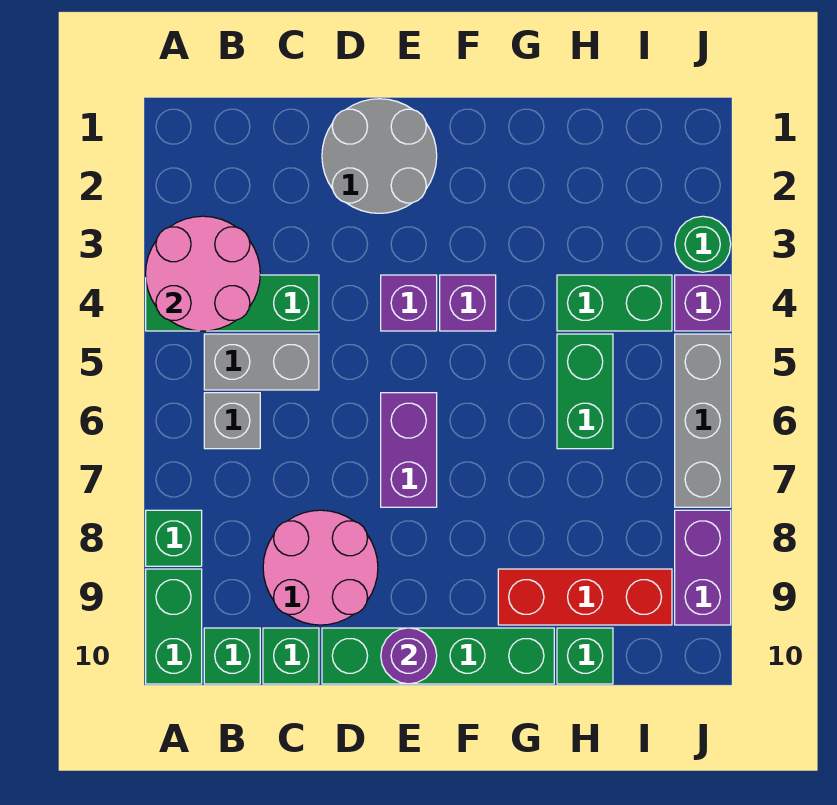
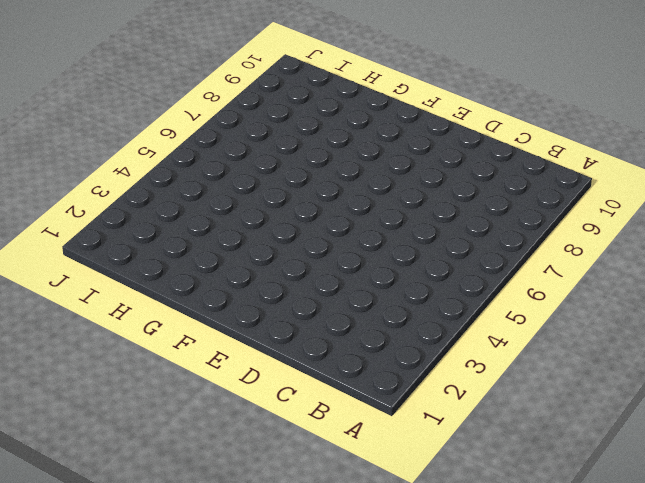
none -> green brick A4:C4 level 1
none -> green brick A8 level 1
none -> green brick A9:A10 level 1

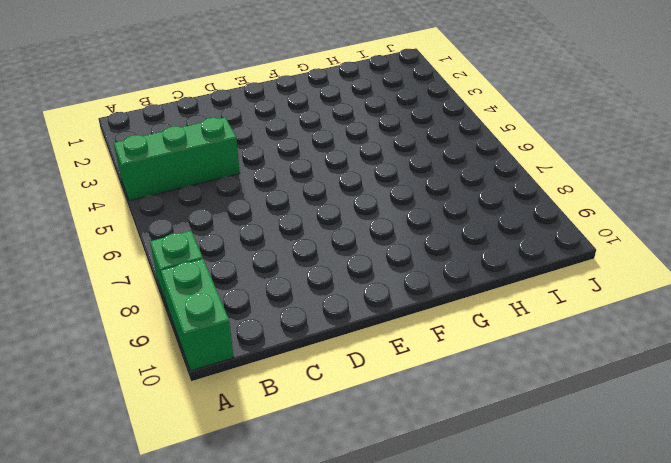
none -> grey brick B5:C5 level 1
none -> grey brick B6 level 1
none -> green brick B10 level 1

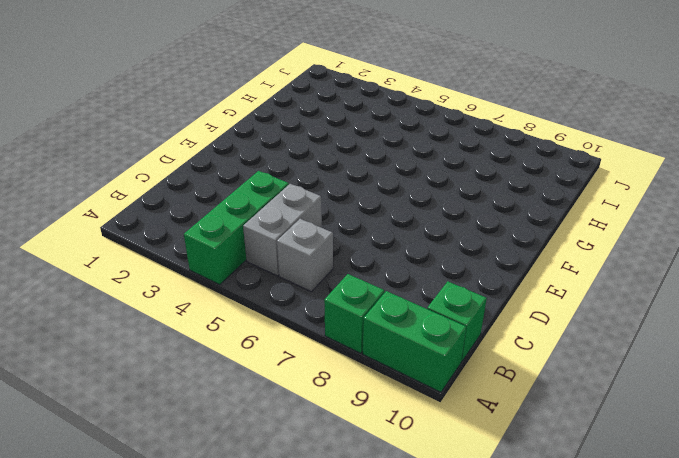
none -> pink round brick C8:D9 level 1
none -> green brick C10 level 1
none -> grey round brick D1:E2 level 1

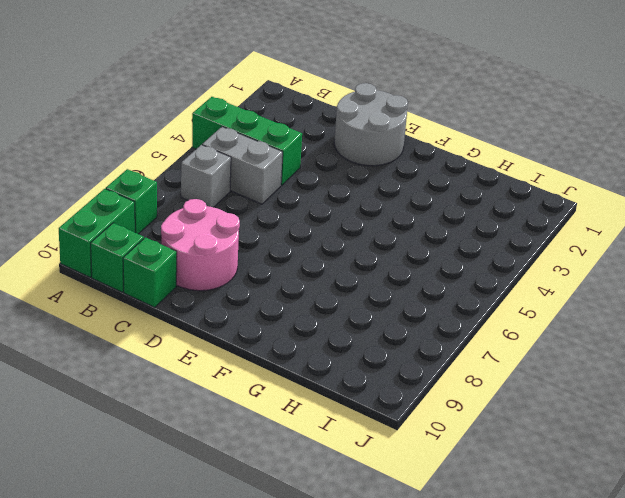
none -> green brick D10:G10 level 1
none -> purple brick E4 level 1
none -> purple brick E6:E7 level 1

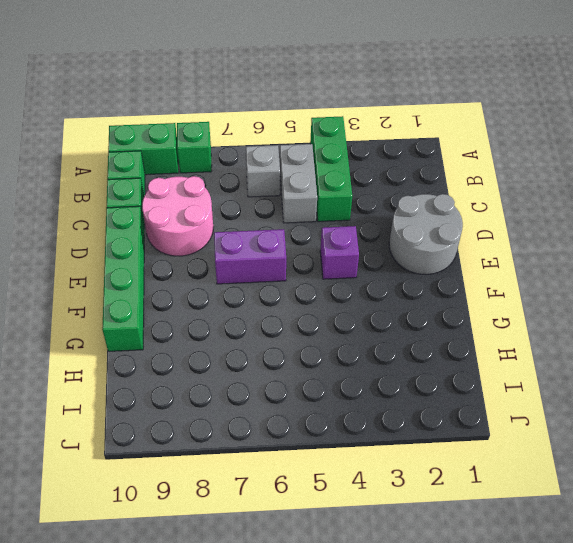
none -> purple brick F4 level 1
none -> red brick G9:I9 level 1
none -> green brick H4:I4 level 1

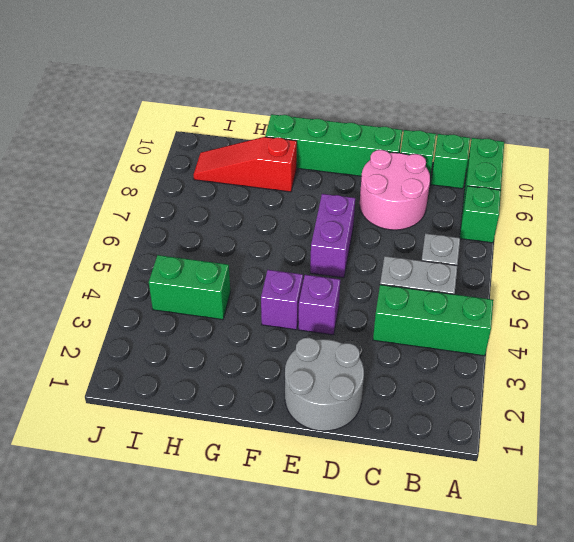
red slope G9:I9 level 1 top G -> red brick G9:I9 level 1
none -> green brick H5:H6 level 1
none -> green brick H10 level 1
none -> green round brick J3 level 1

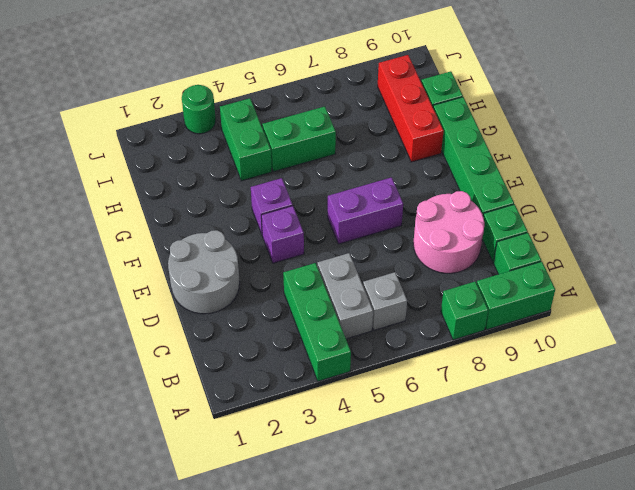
none -> purple brick J4 level 1
none -> grey brick J5:J7 level 1
none -> purple brick J8:J9 level 1

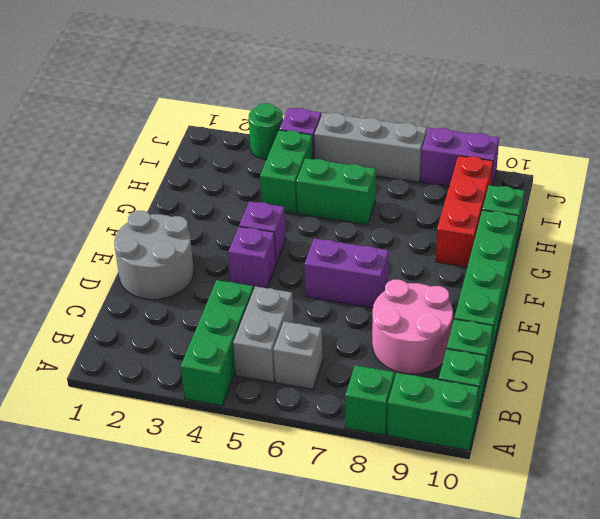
none -> pink round brick A3:B4 level 2
none -> purple round brick E10 level 2

